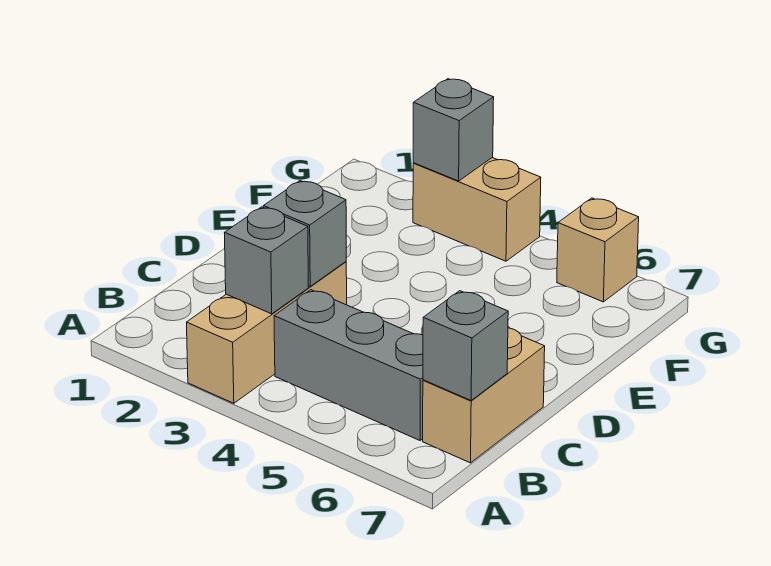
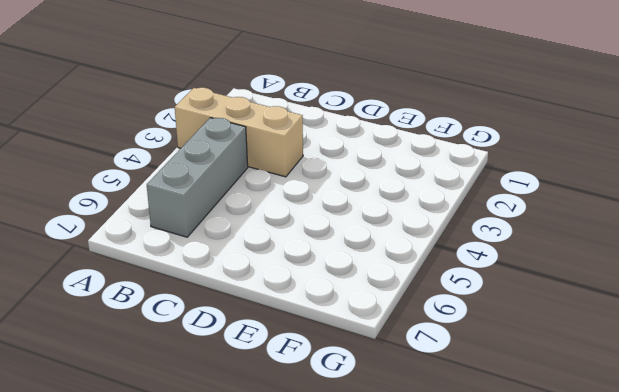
none -> tan brick B7:C7 level 1
none -> tan brick G3:G4 level 1

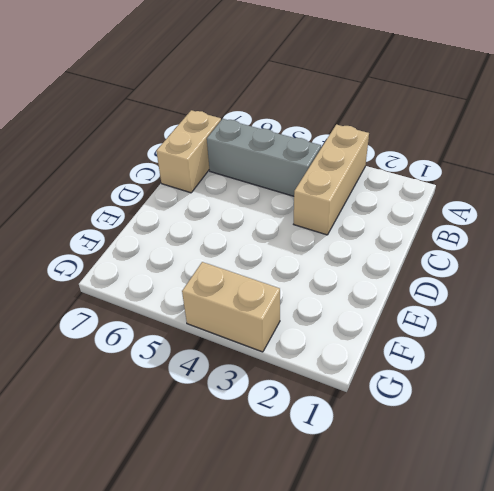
none -> tan brick G6 level 1
none -> grey brick B3 level 2

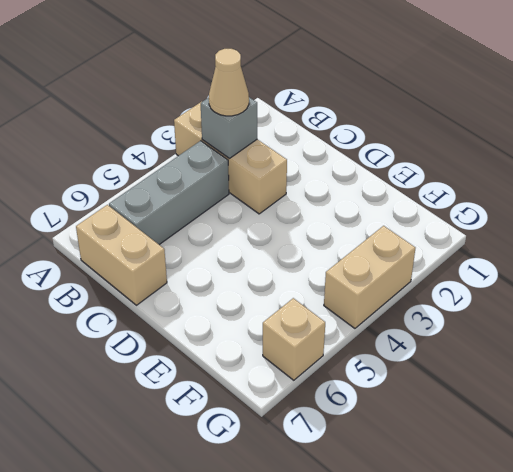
tan cone B3 level 3 -> none
none -> grey brick B7 level 2
none -> grey brick C3 level 2

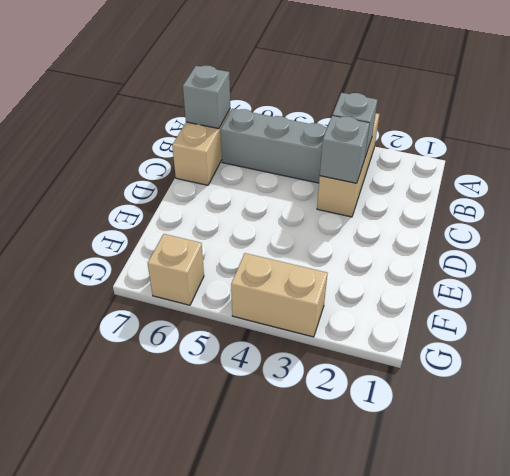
none -> grey brick G3 level 2

